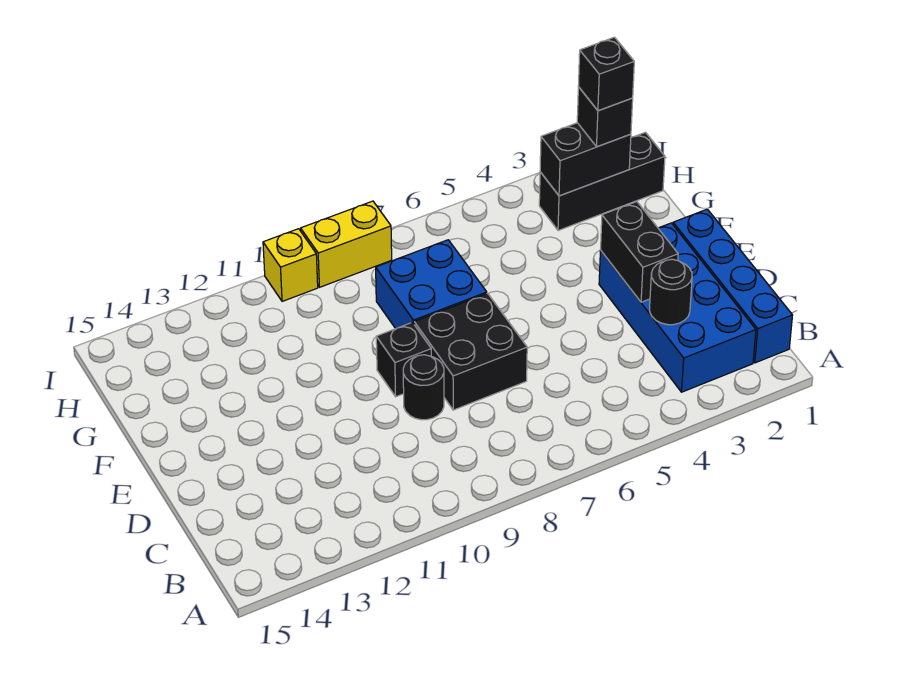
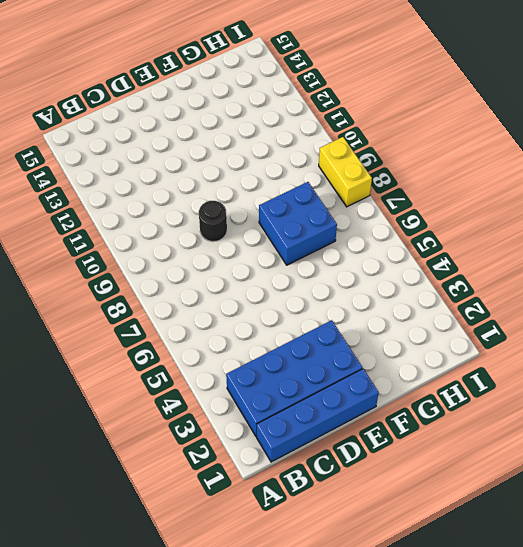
none -> black brick D7:E8 level 1
none -> black brick E9 level 1
none -> black brick H1:H3 level 1

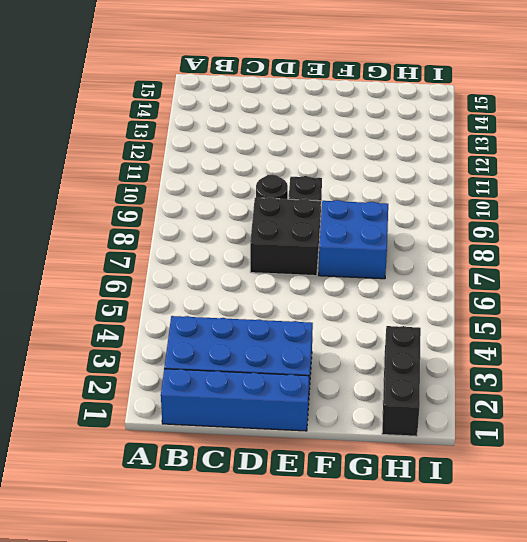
none -> yellow brick I8:I9 level 1
none -> yellow brick I10 level 1
none -> black round brick C3 level 2

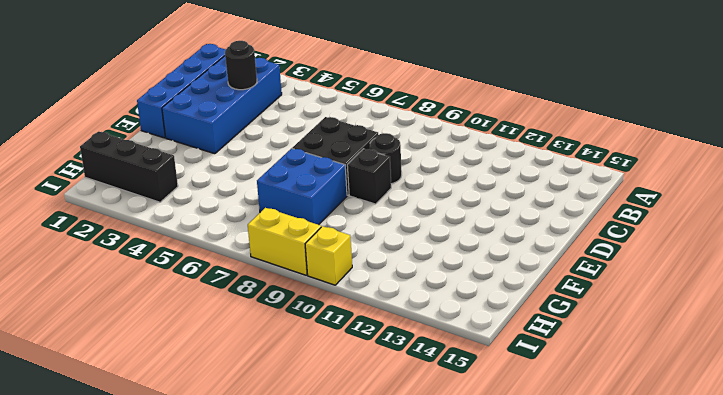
none -> black brick D3:E3 level 2
none -> black brick H2:H3 level 2
none -> black brick H2 level 3

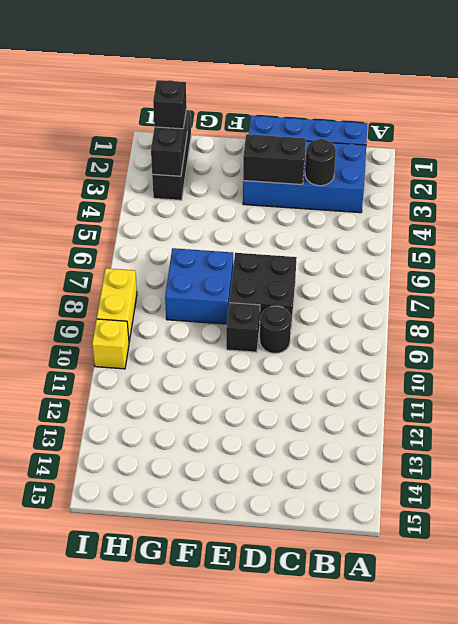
none -> black brick H2 level 4

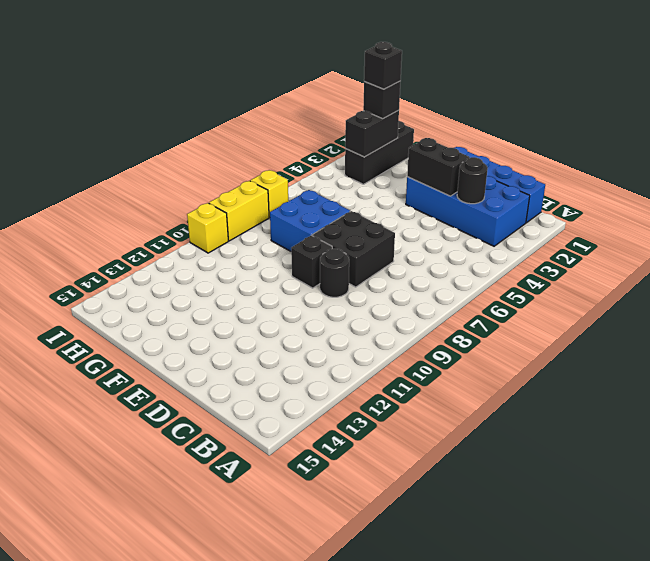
yellow brick I7 level 1 -> none

